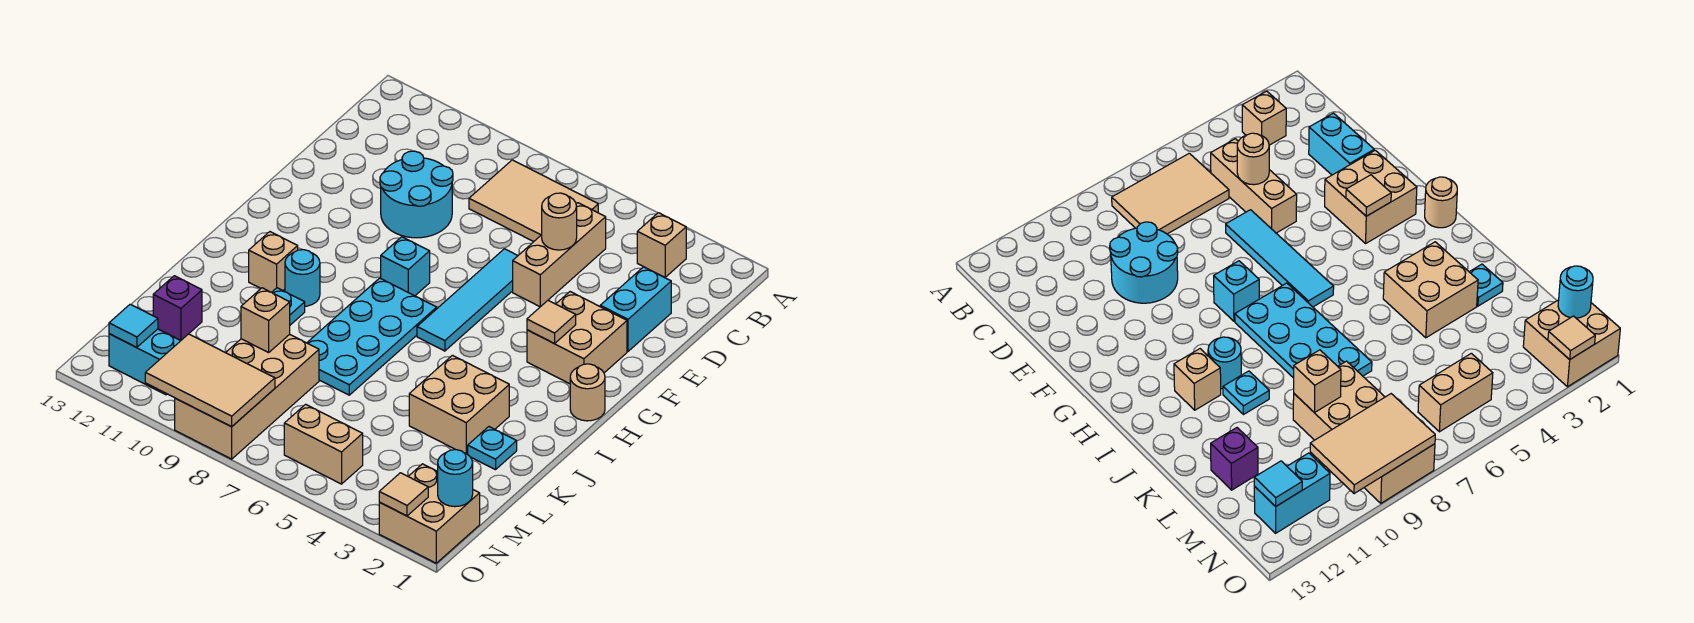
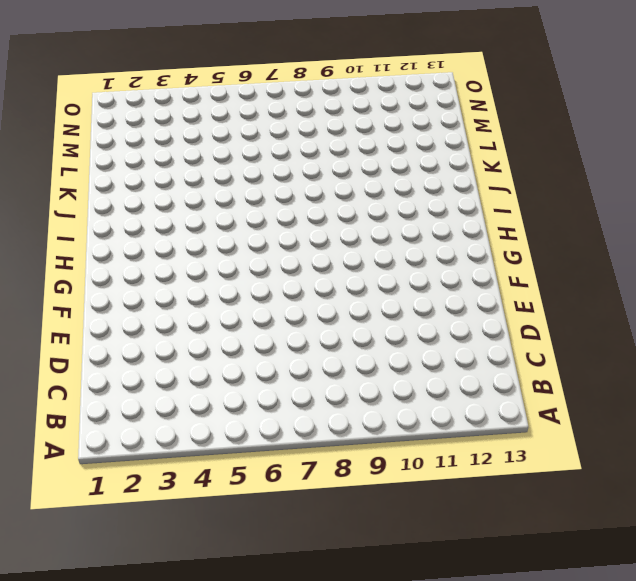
none -> tan brick B3 level 1
none -> tan tile B6:C8 level 1
none -> tan brick C5:E5 level 1

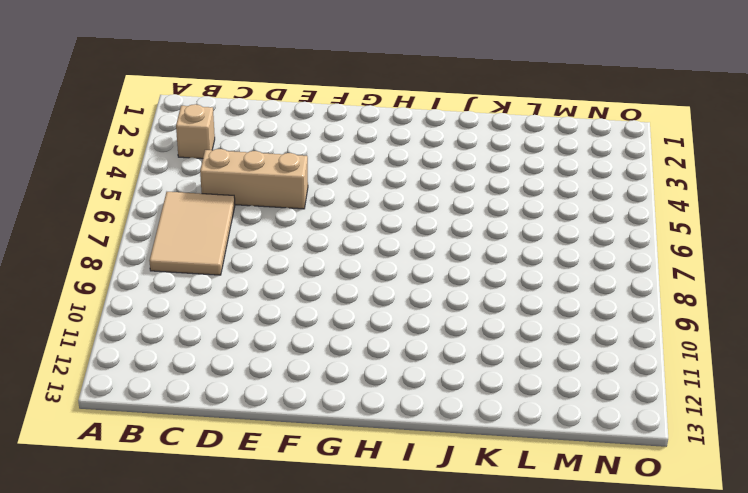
none -> cyan brick D2:E2 level 1
none -> cyan round brick D9:E10 level 1
none -> cyan tile E6:H6 level 1

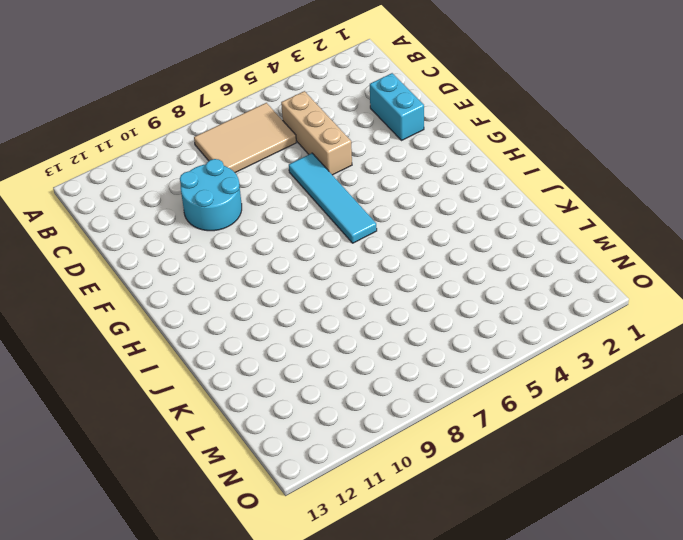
none -> tan brick B3 level 1
none -> tan brick F2:G3 level 1
none -> cyan brick G8 level 1

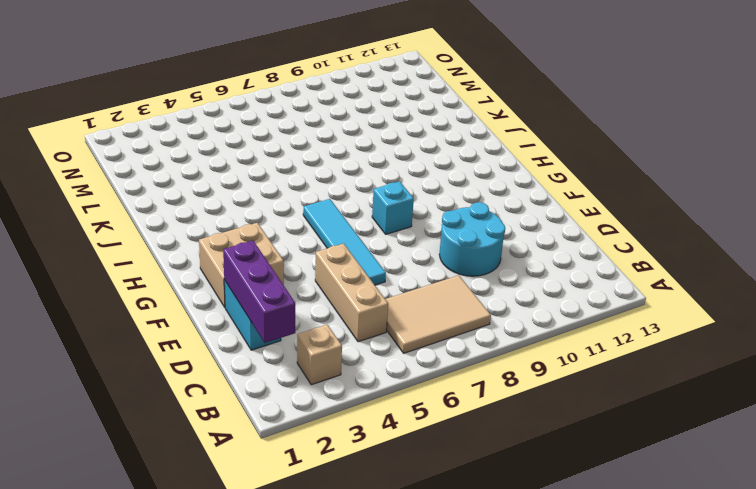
purple brick C2:E2 level 2 -> none
none -> tan round brick H1 level 1
none -> cyan plate H7:K8 level 1
none -> cyan round brick I10 level 1

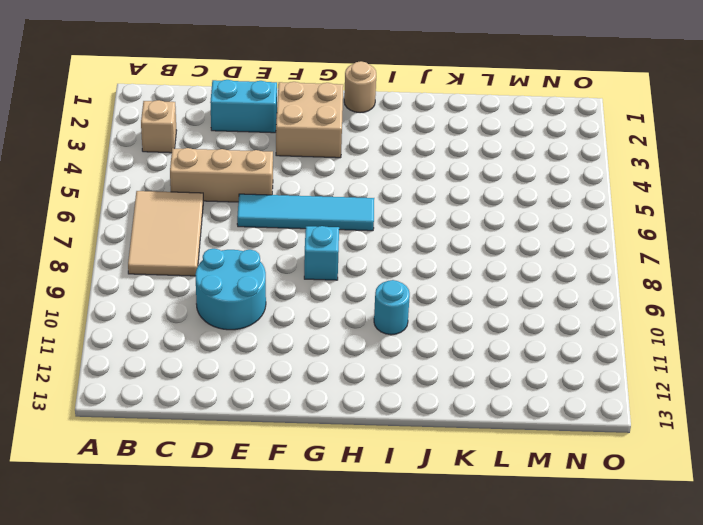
none -> cyan plate H7:K8 level 1
none -> tan brick I11 level 1
none -> tan brick J3:K4 level 1

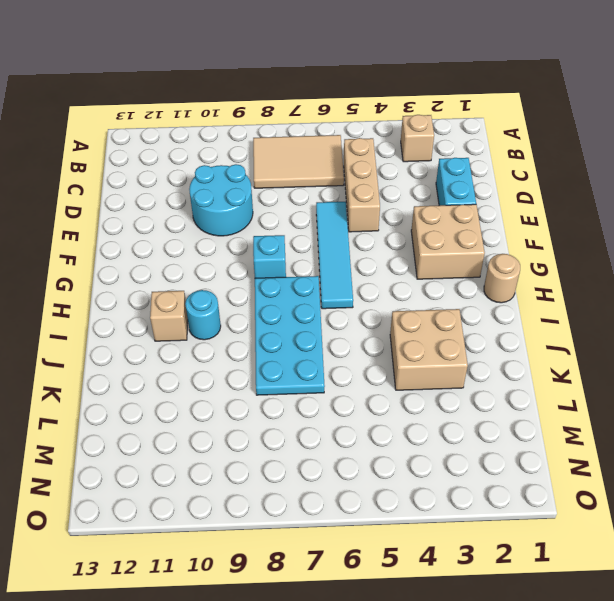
none -> cyan plate J10 level 1
none -> cyan plate K2 level 1
none -> tan brick L8:O9 level 1

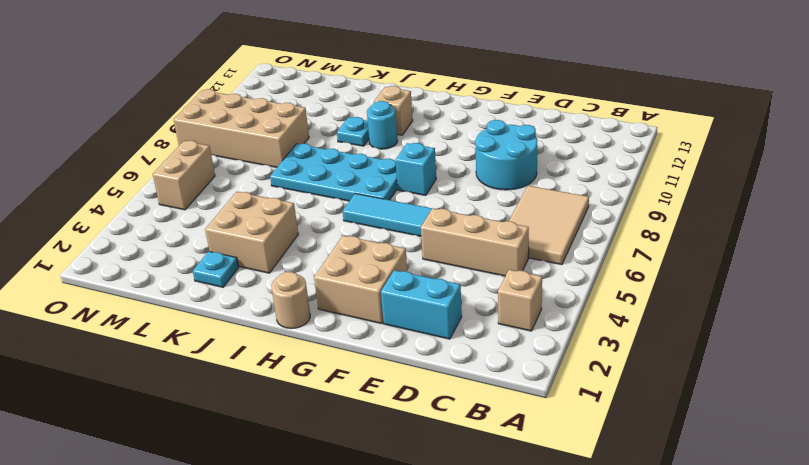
none -> purple brick L12 level 1
none -> tan brick N1:O2 level 1
none -> cyan brick N11:N12 level 1

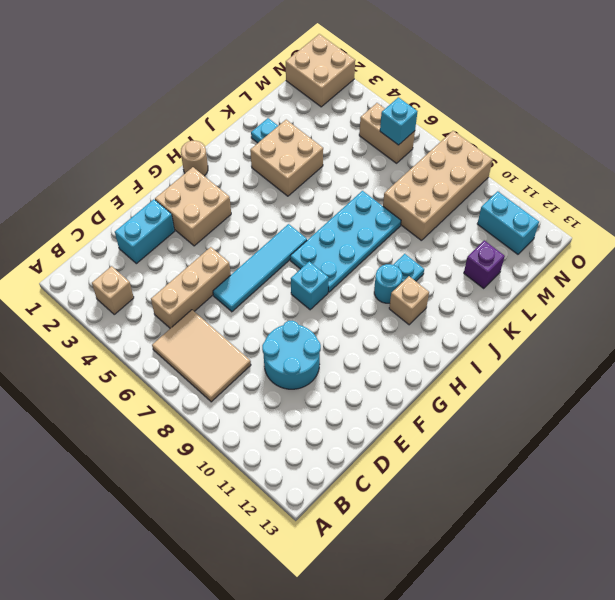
cyan brick N6 level 2 -> none
none -> tan round brick D5 level 2
none -> tan tile G3 level 2
none -> tan brick L9 level 2

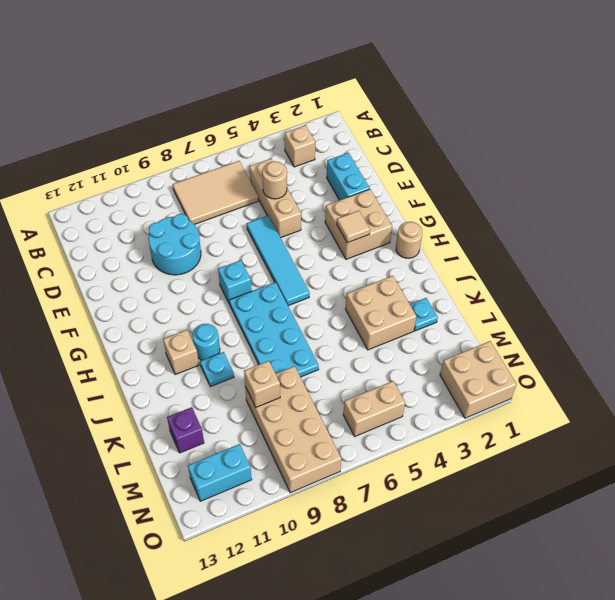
none -> cyan round brick N1 level 2
none -> tan tile N8:O10 level 2
none -> cyan tile N12 level 2

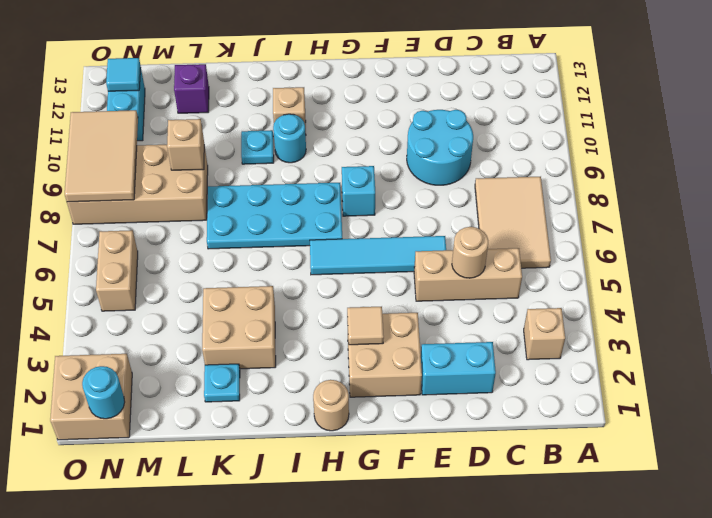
none -> tan tile O2 level 2

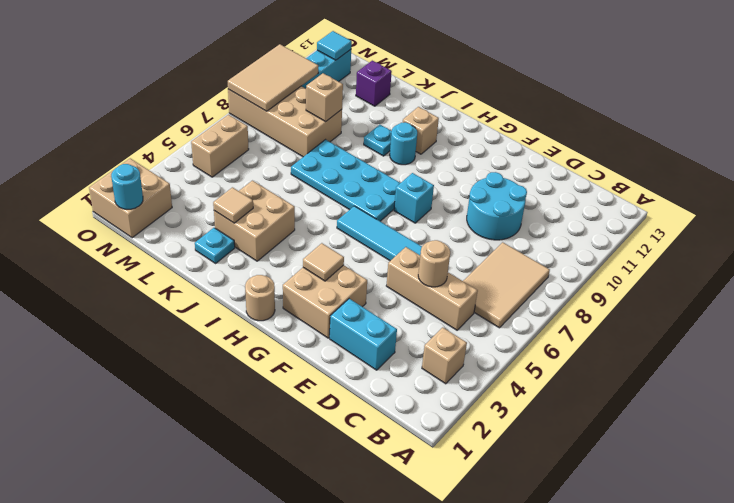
tan tile K3 level 2 -> tan tile O2 level 2

